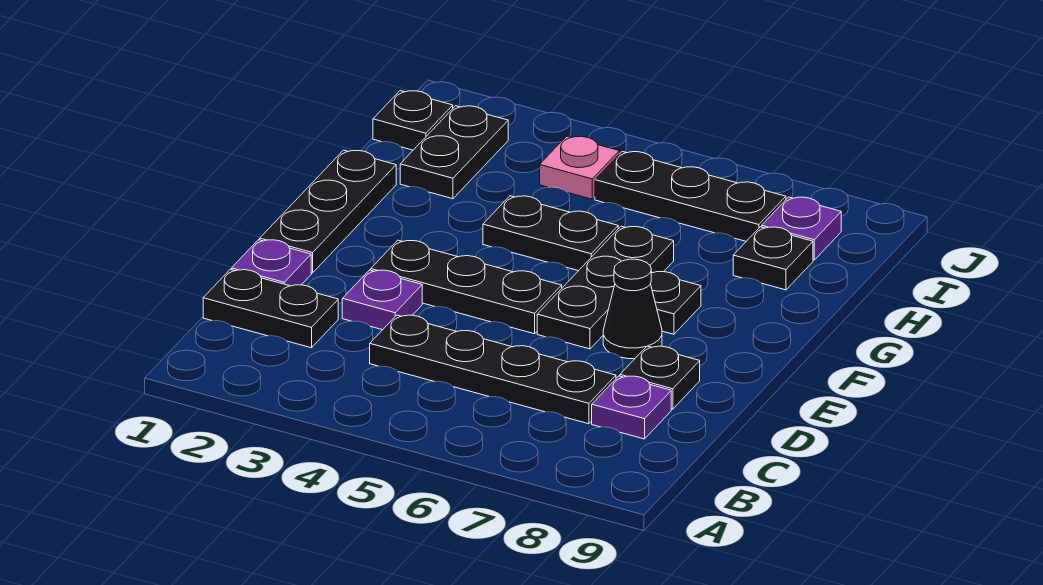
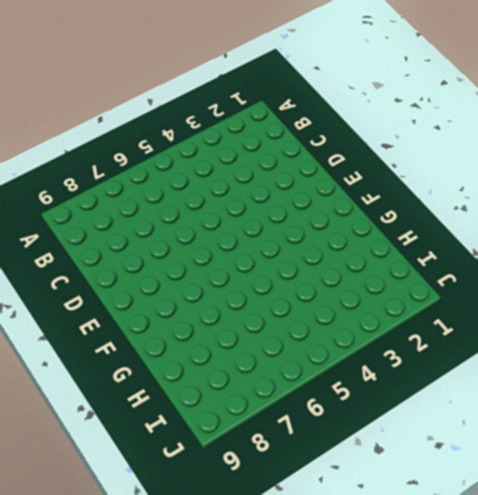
none -> black plate C1:C2 level 1
none -> black plate C4:C7 level 1
none -> purple plate C8 level 1

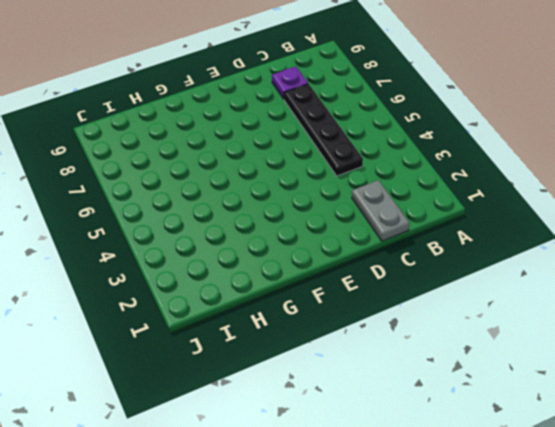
grey plate C1:C2 level 1 -> black plate C1:C2 level 1
none -> purple plate D1 level 1
none -> purple plate D3 level 1
none -> black plate D8 level 1

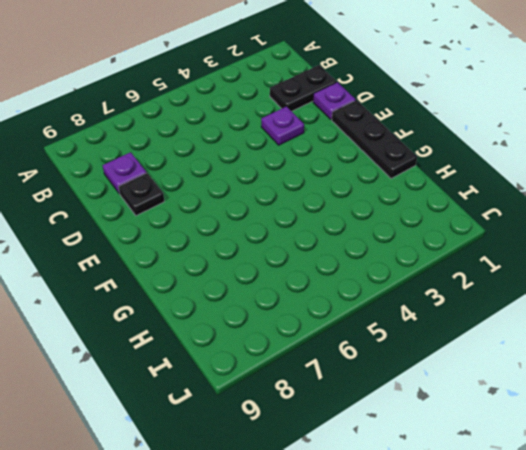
none -> black plate C4:C7 level 1
none -> black plate E3:E5 level 1
none -> black plate E6:G6 level 1

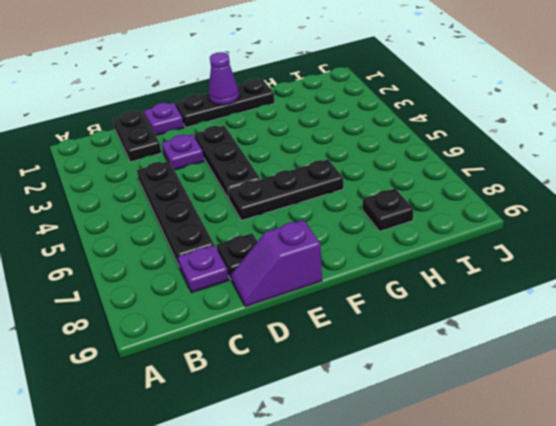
purple slope D9:E9 level 1 top E -> none
purple cone F1 level 2 -> none
none -> black cone E7 level 1
none -> black plate F7 level 1
none -> black plate G4:G5 level 1

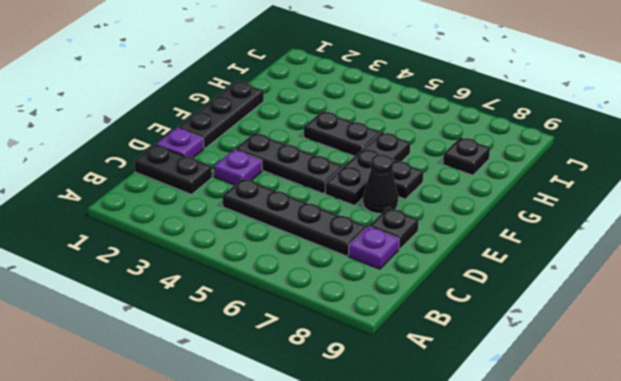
none -> black plate H2:I2 level 1
none -> black plate I1 level 1
none -> pink plate I4 level 1

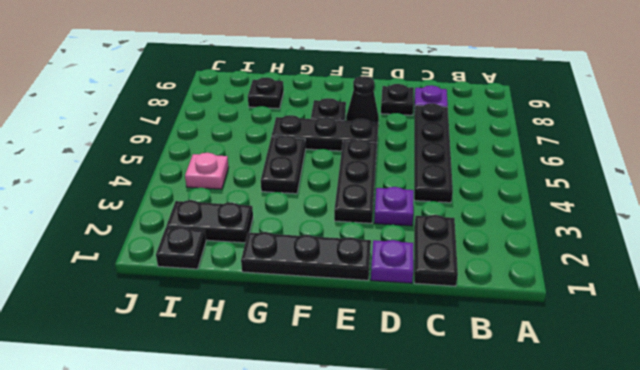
none -> black plate I5:I7 level 1
none -> purple plate I8 level 1

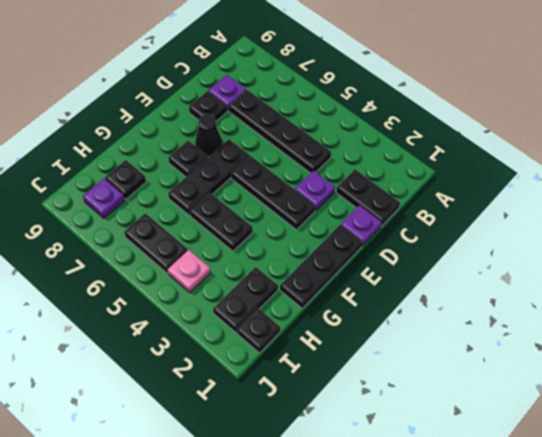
black plate I5:I6 level 1 -> black plate I5:I7 level 1

